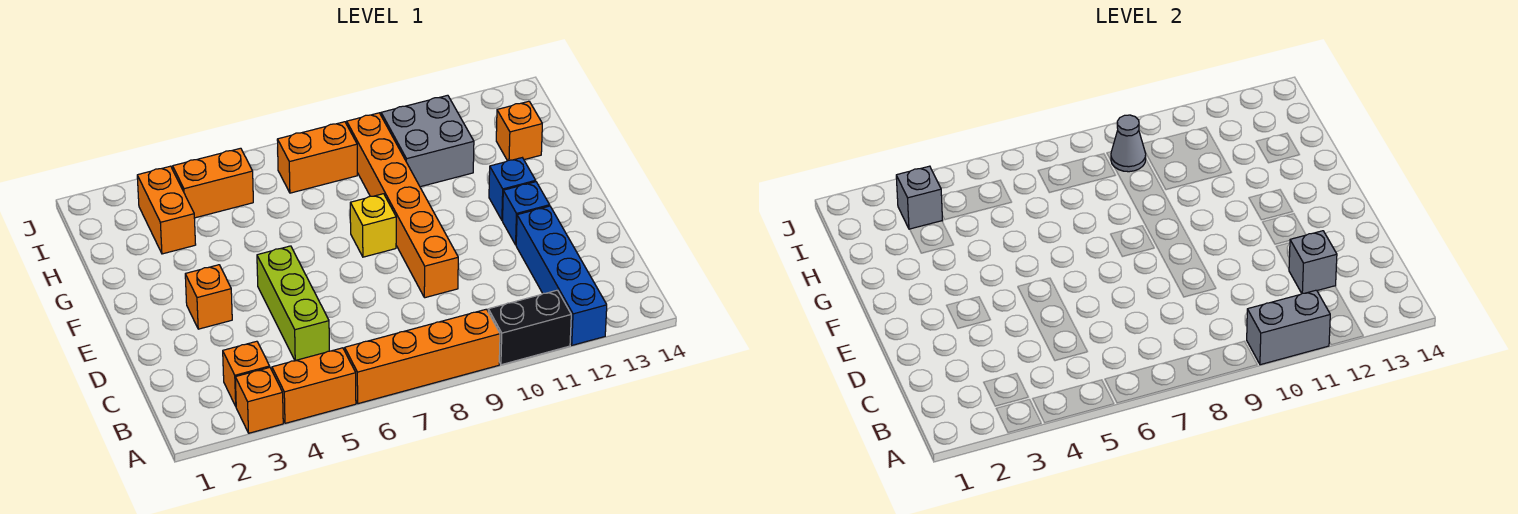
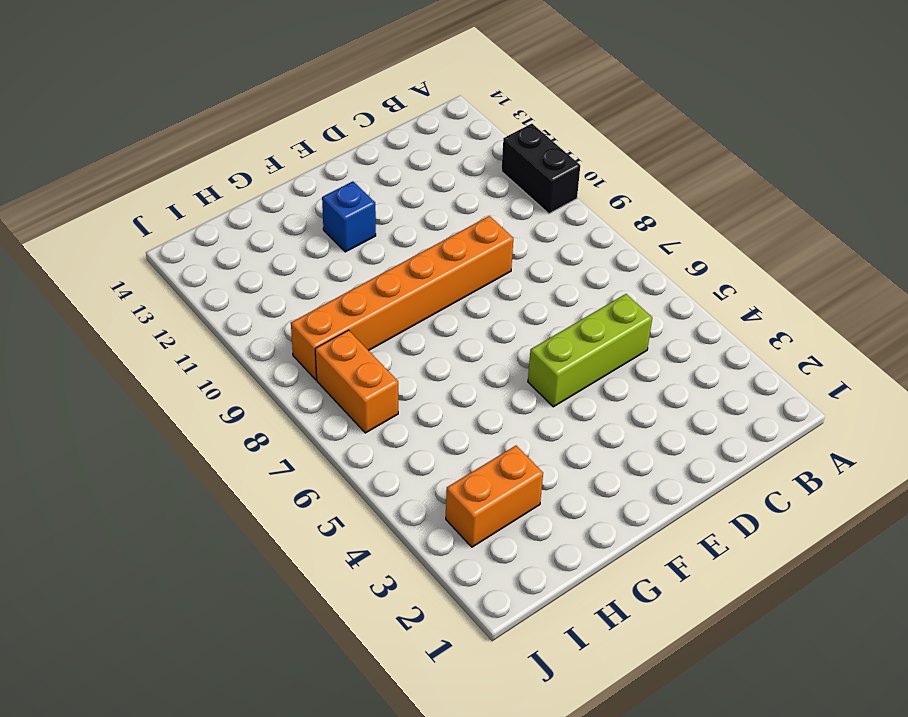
none -> orange brick A3 level 1
none -> orange brick A4:A5 level 1
none -> orange brick A6:A9 level 1

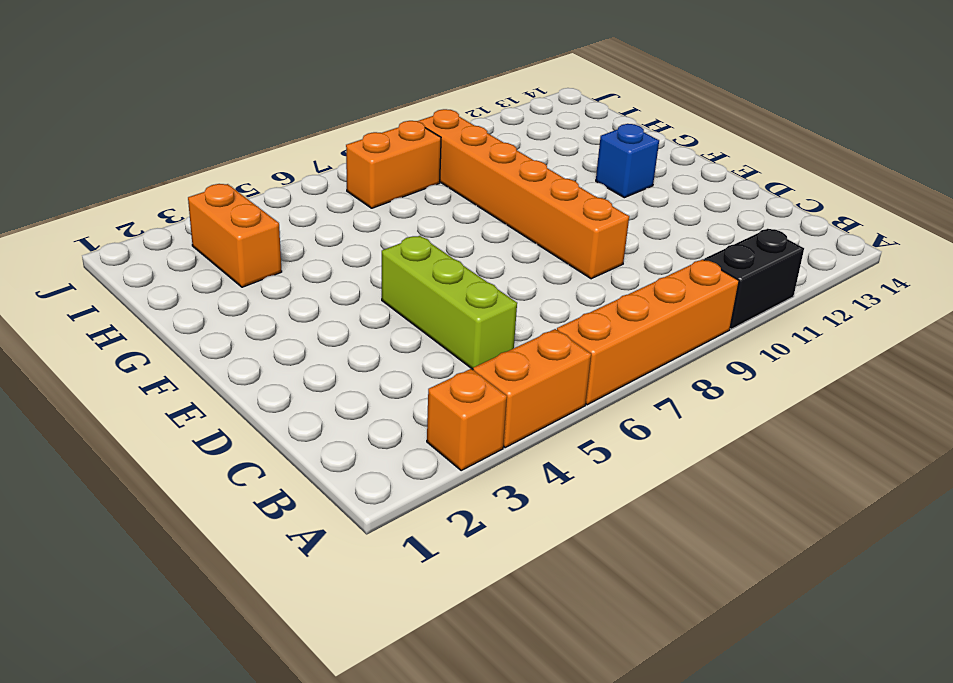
none -> blue brick A12:D12 level 1
none -> orange brick B3 level 1
none -> orange brick E3 level 1

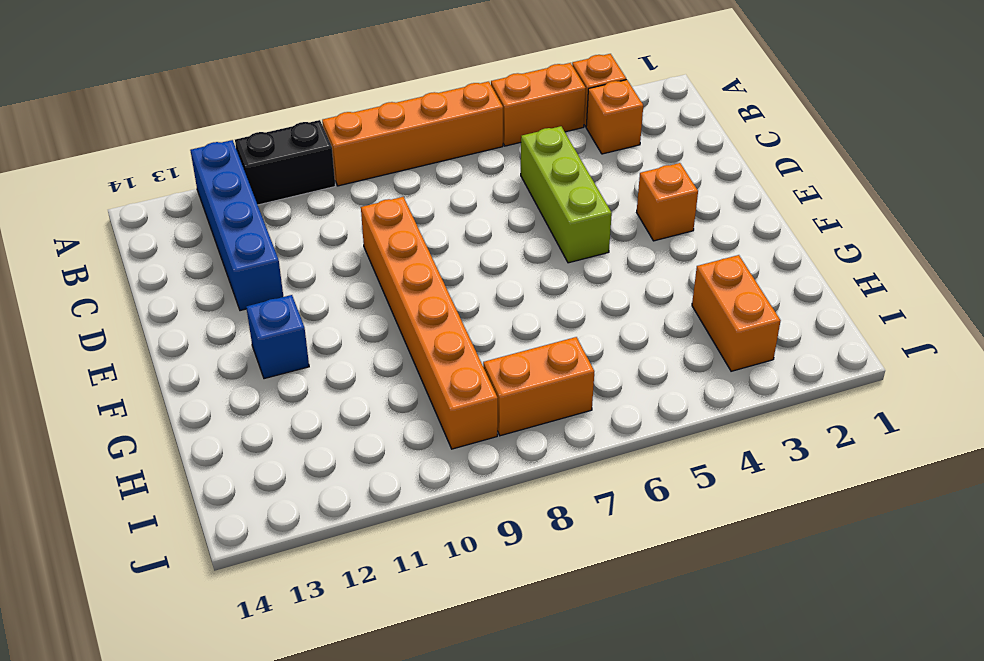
none -> blue brick E12 level 1
none -> yellow brick F8 level 1
none -> grey brick H10:I11 level 1

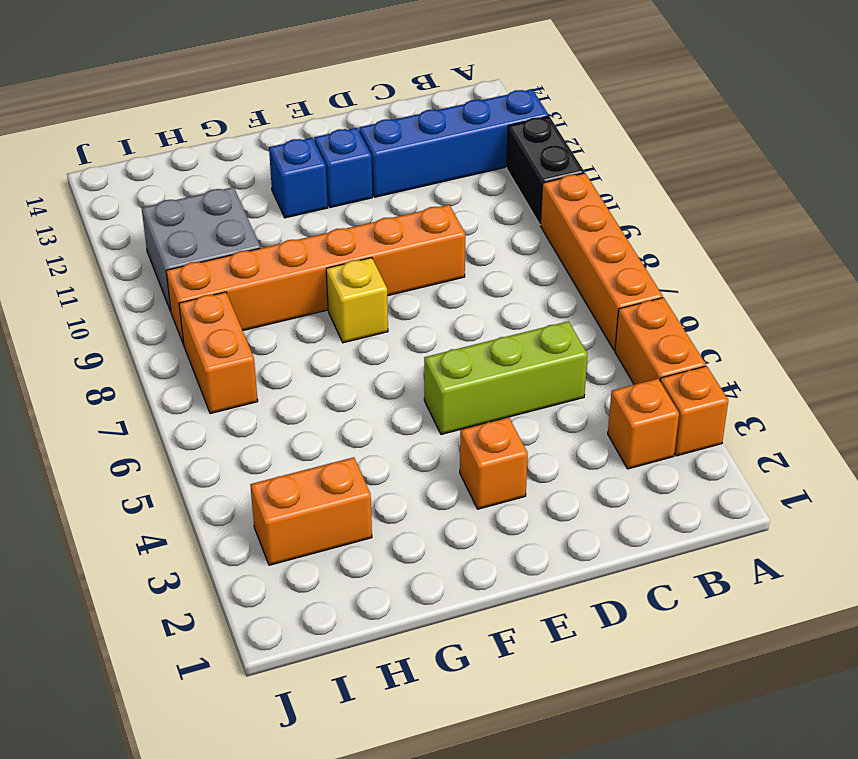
none -> orange brick H13 level 1
none -> orange brick I4:I5 level 1
none -> grey brick A10:A11 level 2

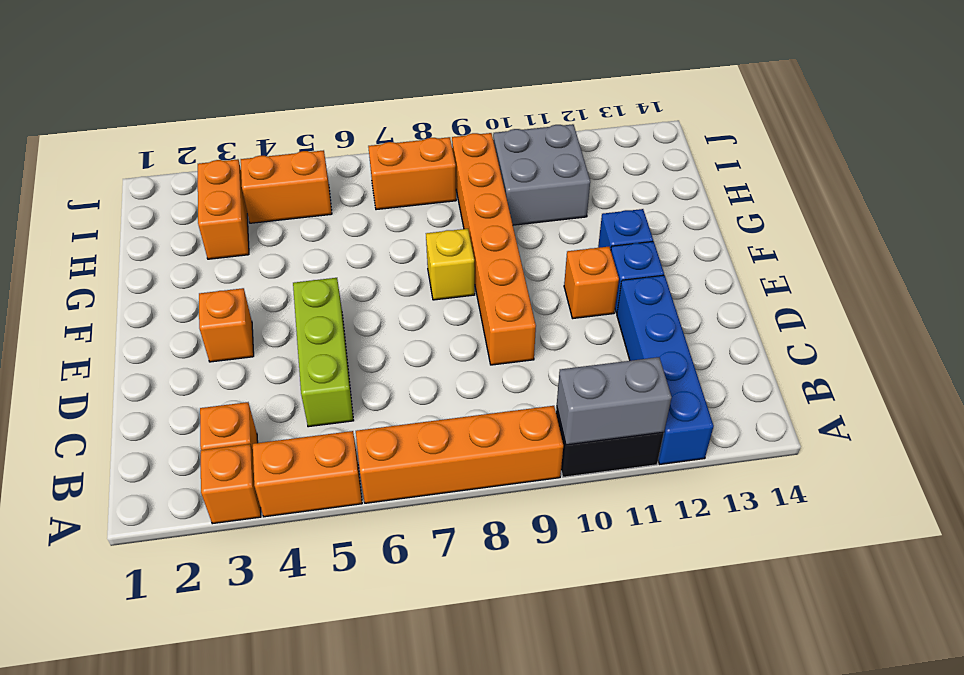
orange brick E11 level 1 -> orange brick H13 level 1
none -> grey brick C12 level 2
none -> grey brick I3 level 2
none -> grey cone I9 level 2

